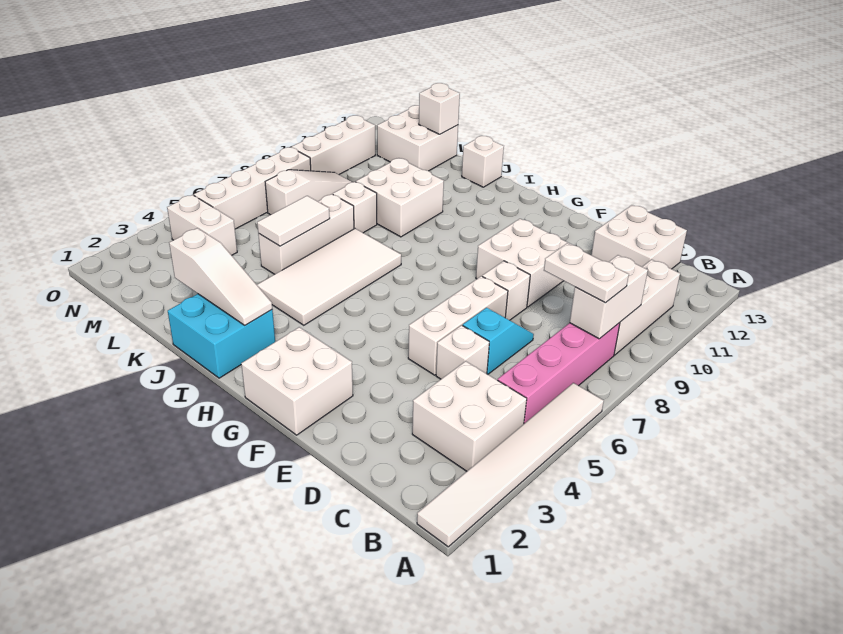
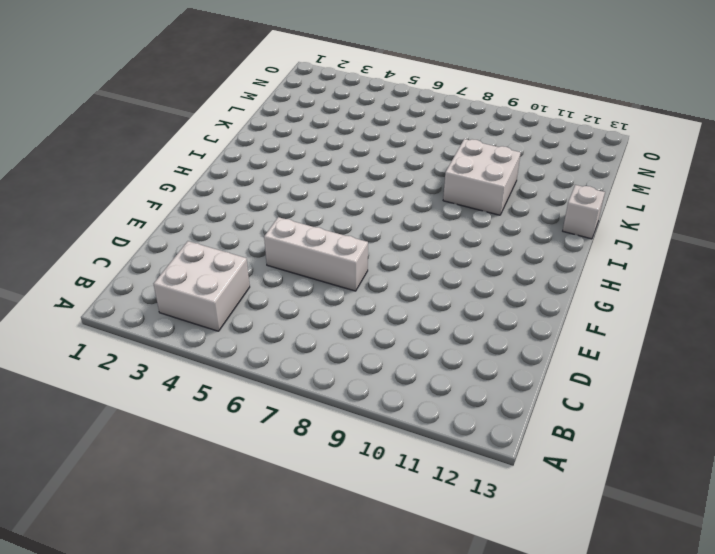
none -> white tile A1:A6 level 1
none -> pink brick B5:B8 level 1
none -> white brick B9:B11 level 1

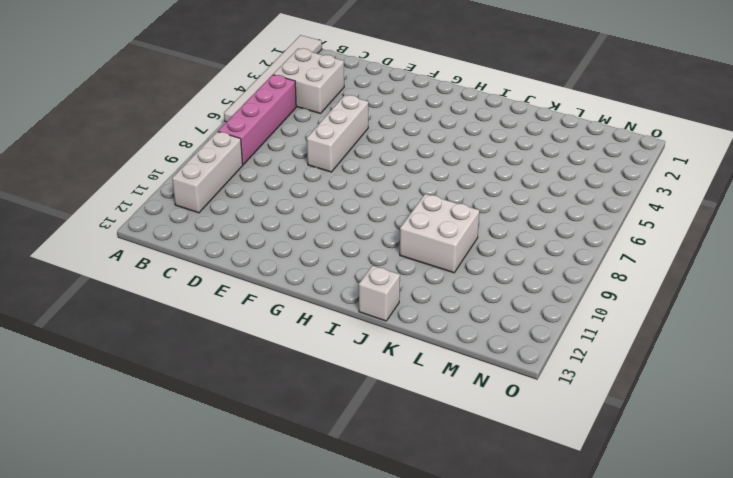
none -> white brick C12:D13 level 1
none -> white brick D5 level 1
none -> cyan slope D6:D7 level 1 top 6

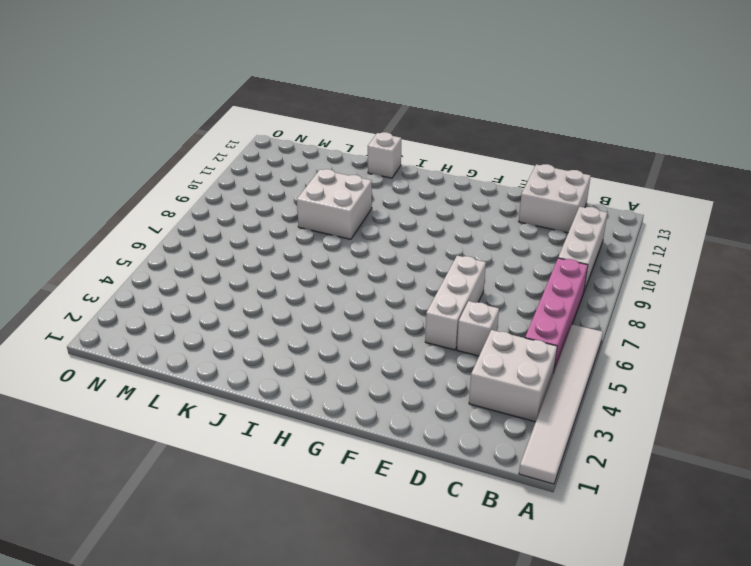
none -> cyan slope D6:D7 level 1 top 6
none -> white brick E8 level 1
none -> white brick E9:F10 level 1

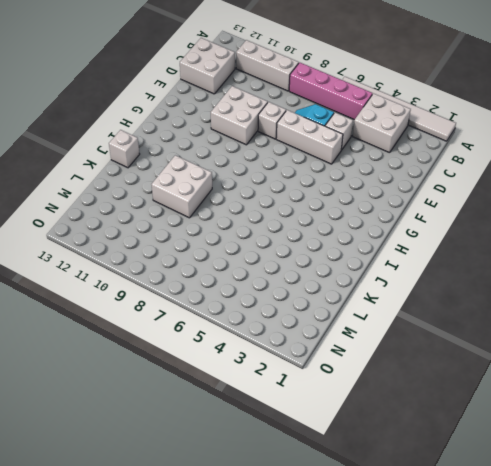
none -> white brick F1:G2 level 1
none -> cyan brick I1:J2 level 1
none -> white tile I4:J7 level 1

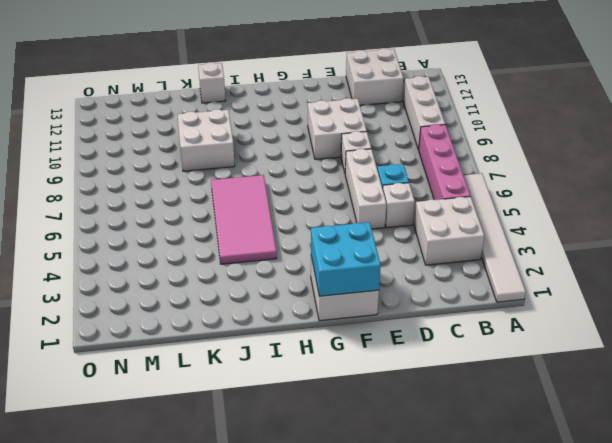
cyan brick F1:G2 level 2 -> cyan brick I1:J2 level 1
pink tile I4:J7 level 1 -> white tile I4:J7 level 1
none -> white brick K5:K7 level 1
none -> white brick K8 level 1
none -> white brick L12:M13 level 1

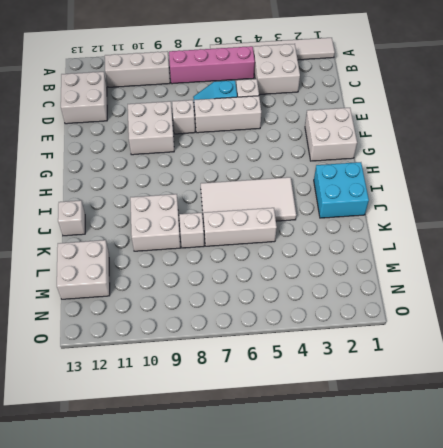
none -> white brick M4:N4 level 1
none -> white slope M7:M9 level 1 top 7
none -> white brick N5:N8 level 1

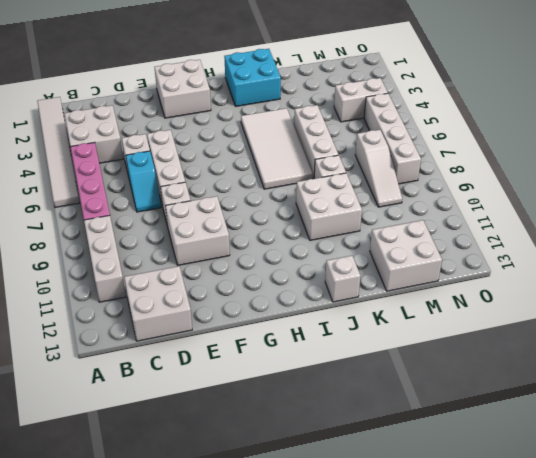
none -> white brick N9:N11 level 1
none -> white brick B8:B9 level 2
none -> white slope I2:K2 level 2 top K

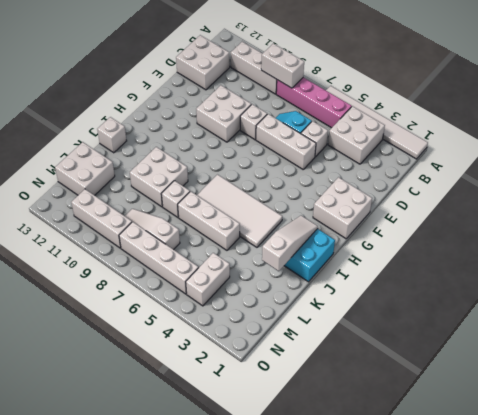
none -> white tile K5:K6 level 2
none -> white brick L13 level 2
none -> white plate B8:C8 level 3

